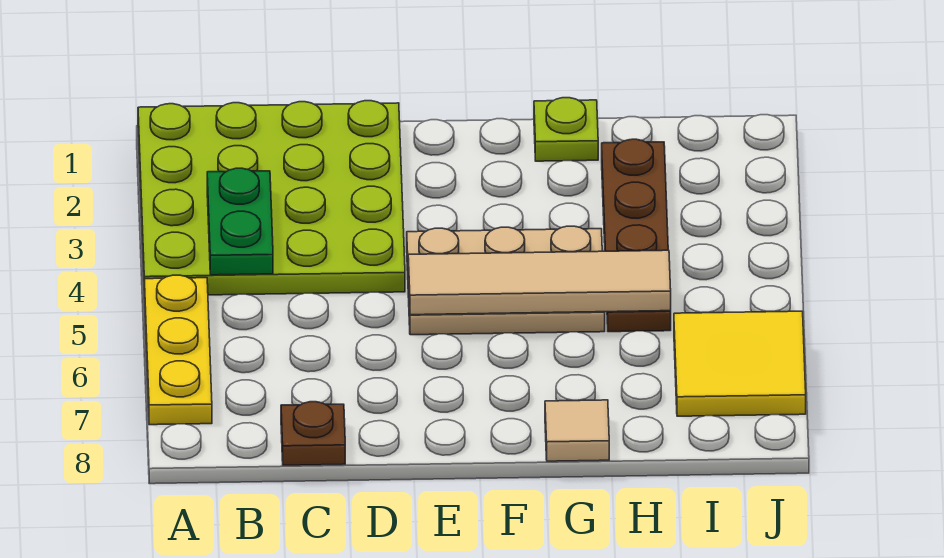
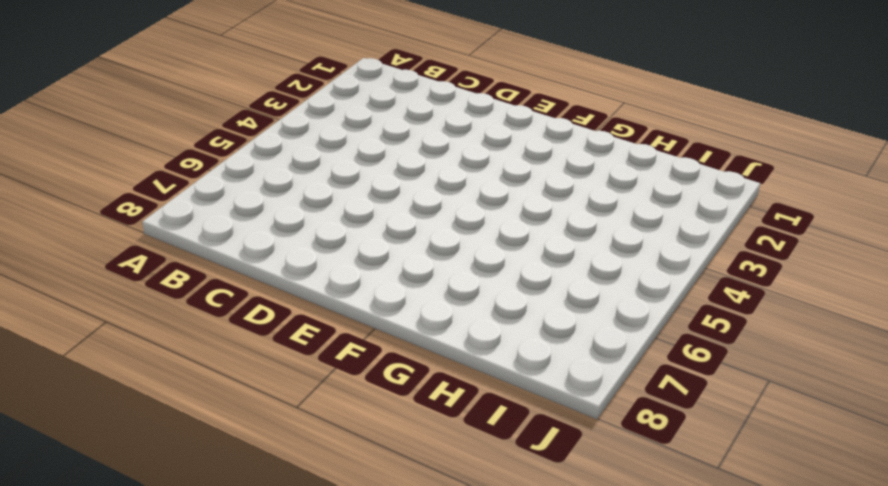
none -> lime plate A1:D4 level 1
none -> yellow plate A5:A7 level 1

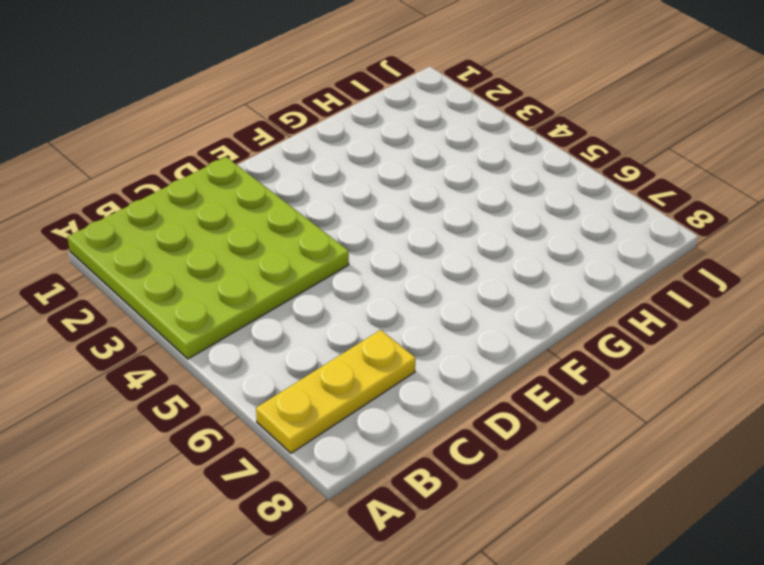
yellow plate A7:C7 level 1 -> yellow plate A5:A7 level 1
none -> brown plate C8 level 1
none -> tan plate E4:G5 level 1

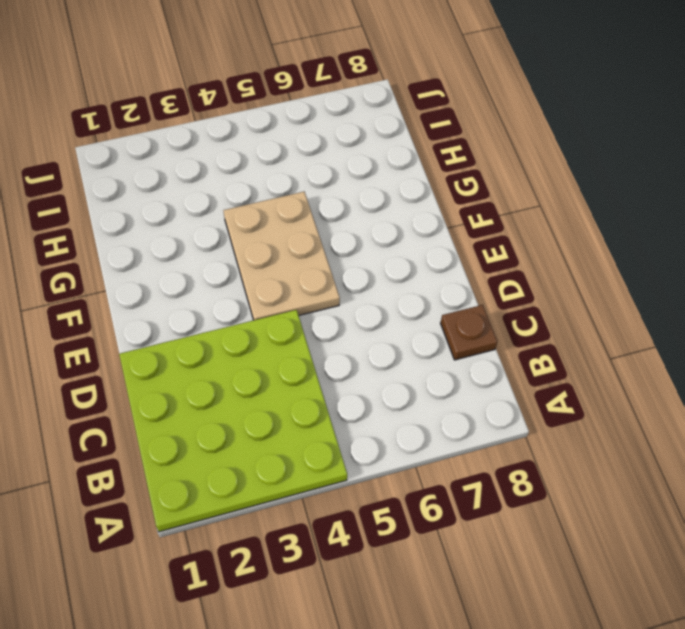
none -> yellow plate A5:A7 level 1
none -> lime plate G1 level 1

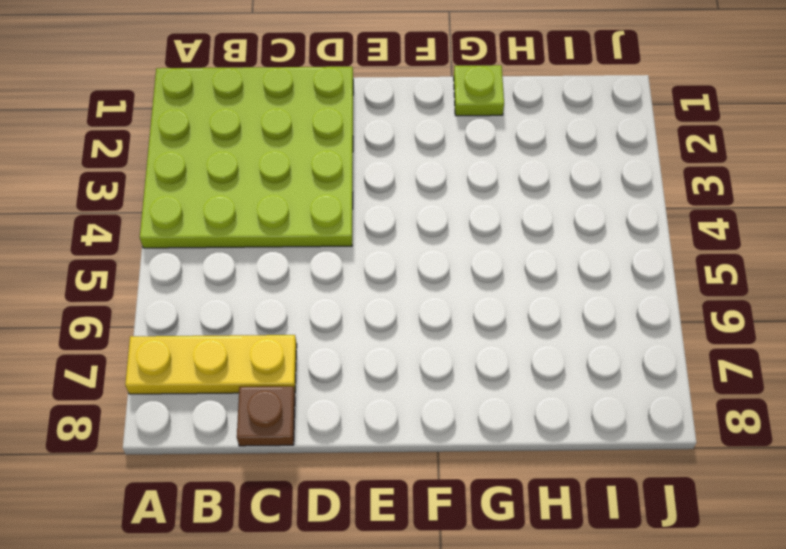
yellow plate A7:C7 level 1 -> yellow plate A5:A7 level 1
none -> tan plate E4:G5 level 1
none -> tan tile G8 level 1

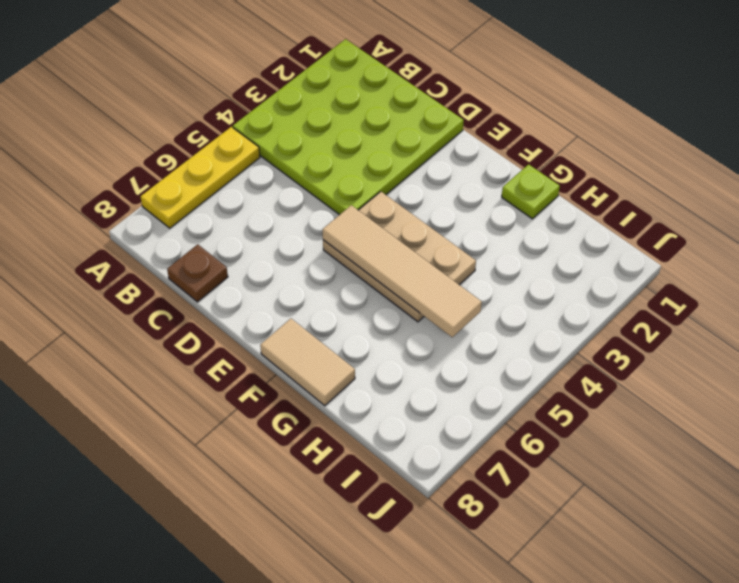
tan tile F8:G8 level 1 -> tan tile G8 level 1
none -> brown plate H2:H5 level 1
none -> yellow tile I6:J7 level 1

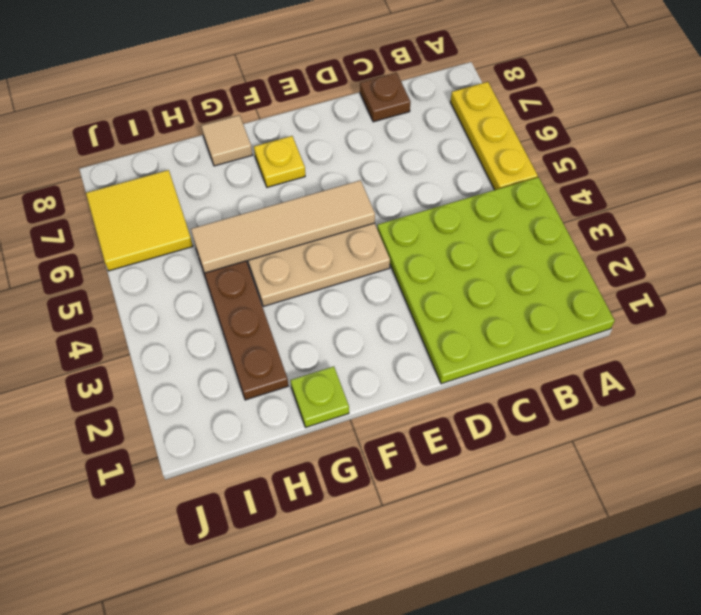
yellow plate F7 level 1 -> none
none -> green plate B3:B4 level 2

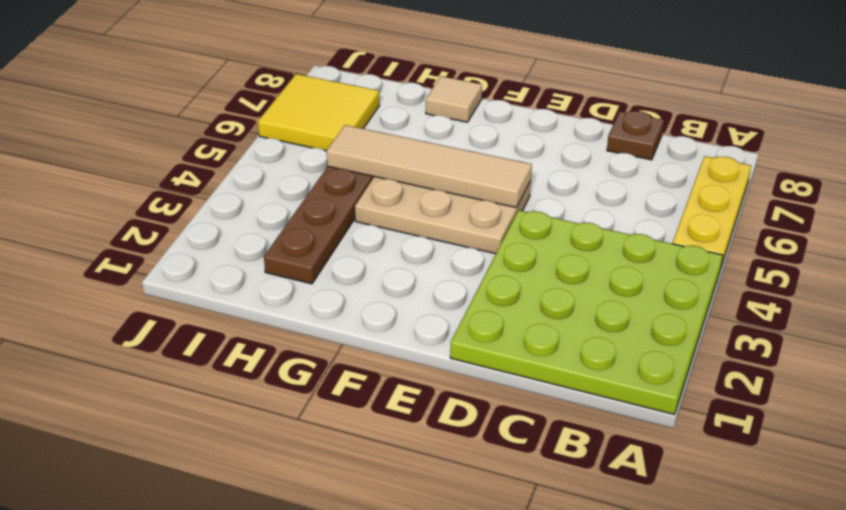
none -> lime plate G1 level 1
none -> green plate B3:B4 level 2

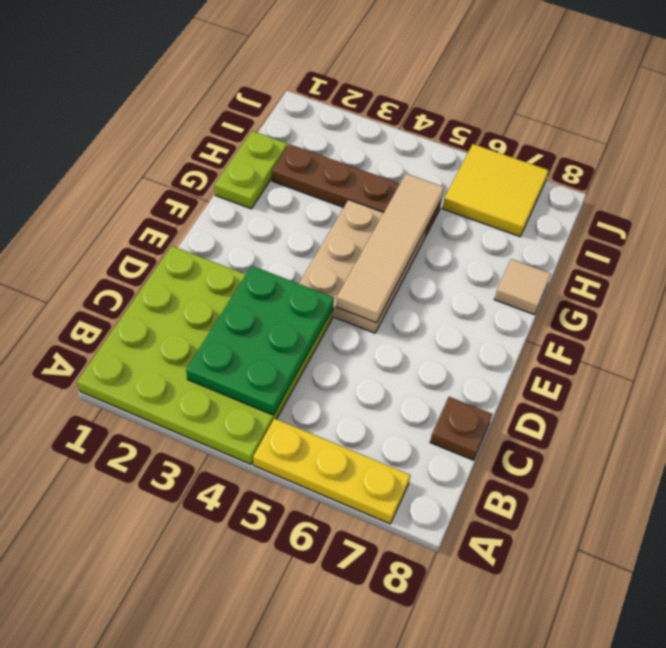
green plate B3:D4 level 2 -> green plate B3:B4 level 2
lime plate G1:H1 level 1 -> lime plate G1 level 1

